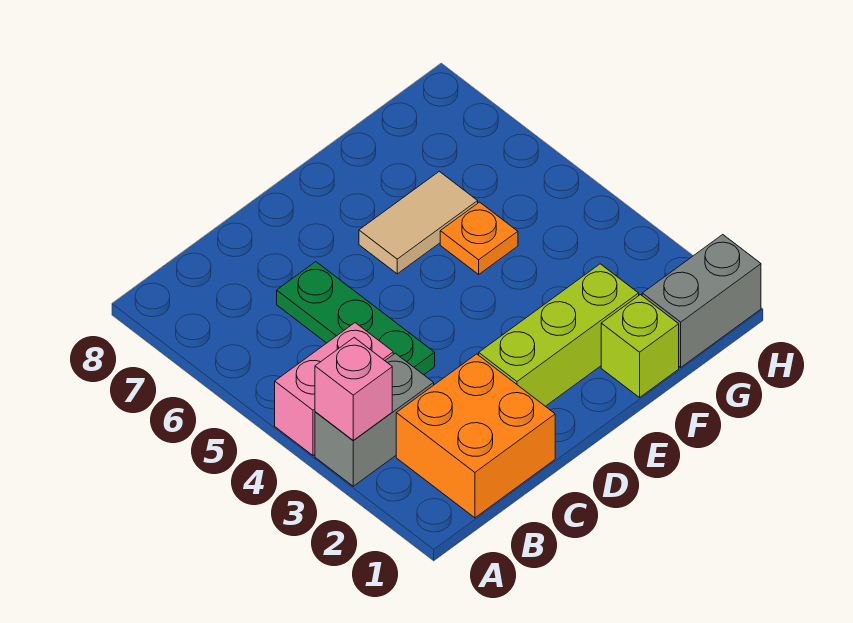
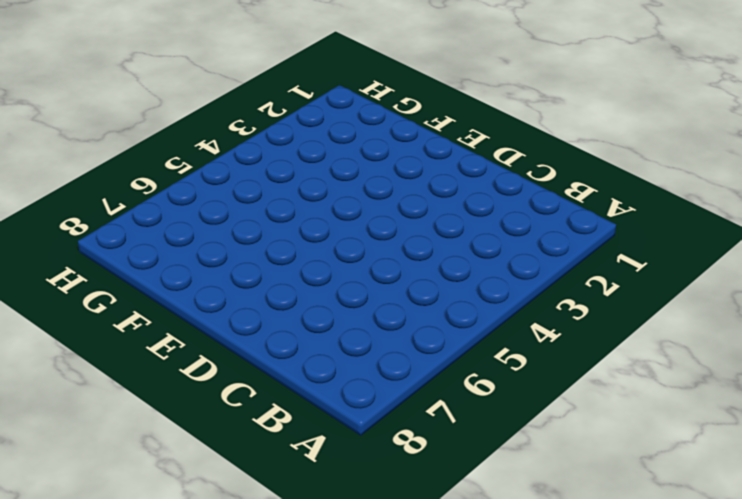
none -> grey brick A3:B3 level 1
none -> pink brick A4:B4 level 1

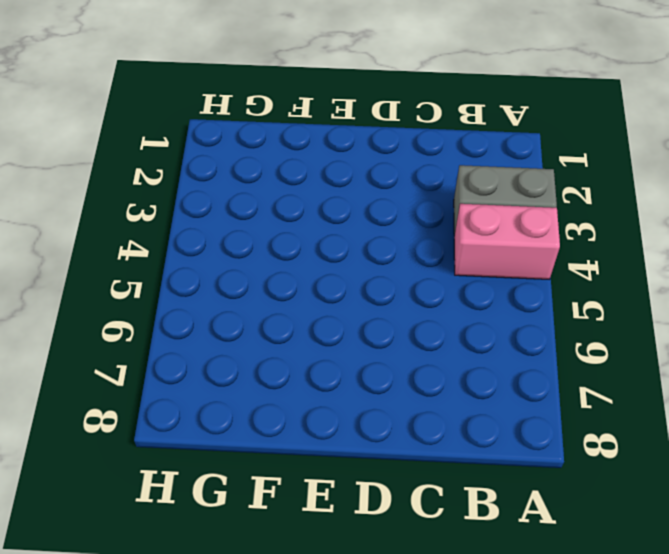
none -> orange brick B1:C2 level 1
none -> green plate C4:C6 level 1

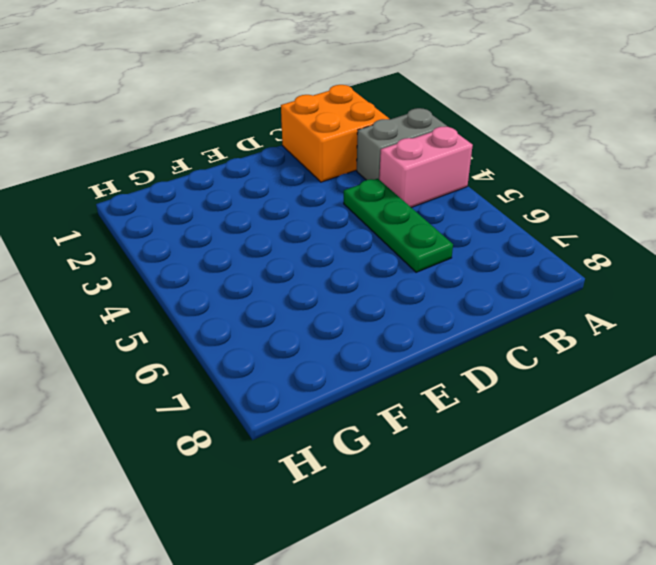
none -> lime brick D2:F2 level 1
none -> tan tile E6:F6 level 1

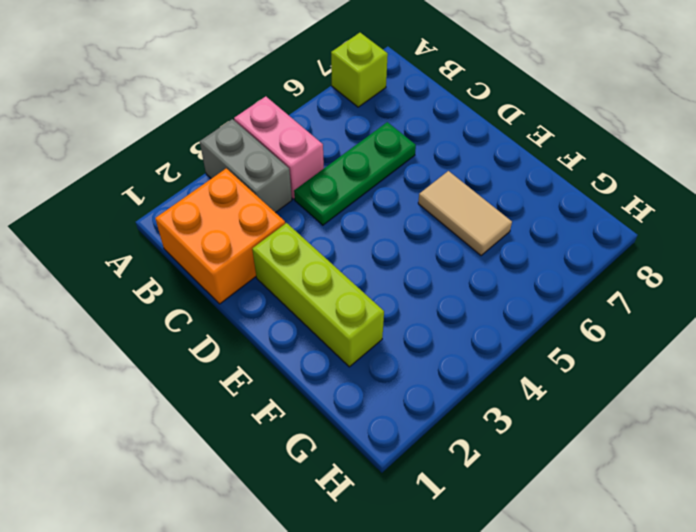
lime brick A7 level 1 -> lime brick F1 level 1
none -> orange plate F5 level 1
none -> grey brick G1:H1 level 1

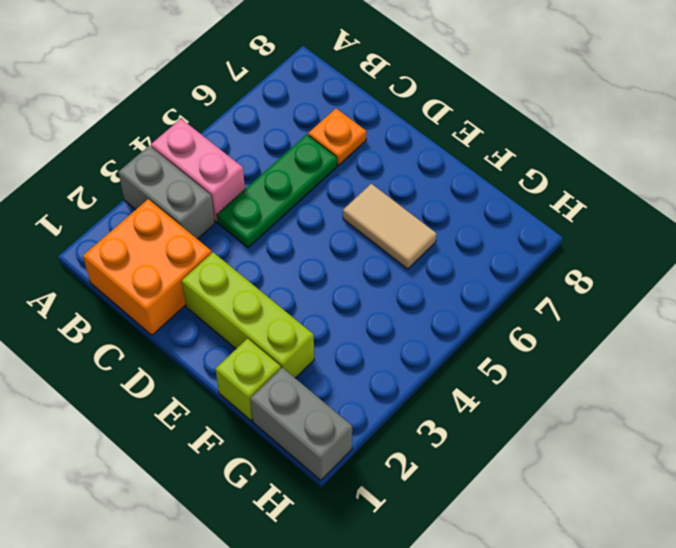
orange plate C7 level 1 -> orange plate F5 level 1
none -> pink brick A3 level 2

